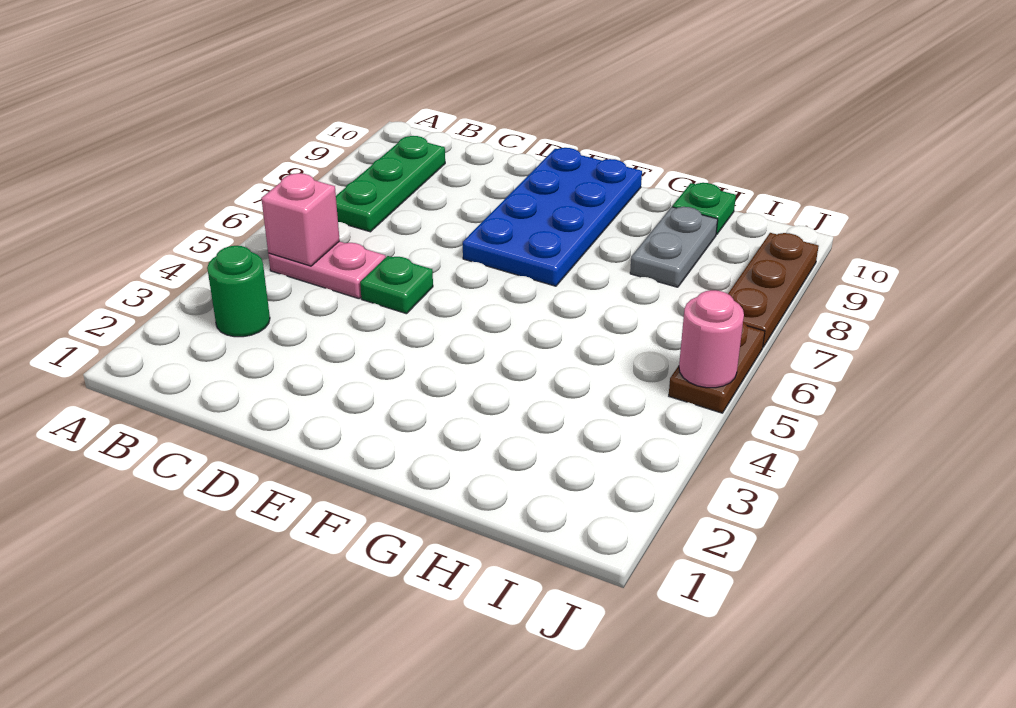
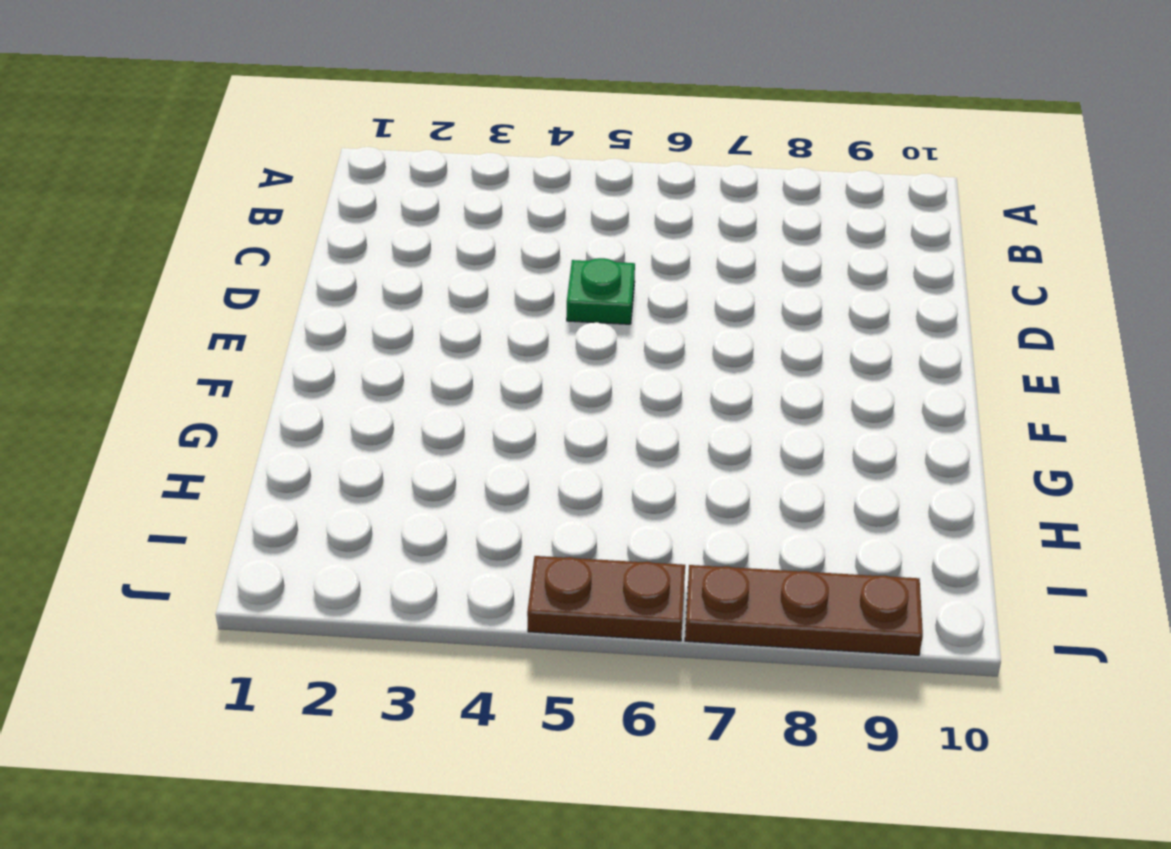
none -> green round brick B3 level 1
none -> pink plate B5:C5 level 1

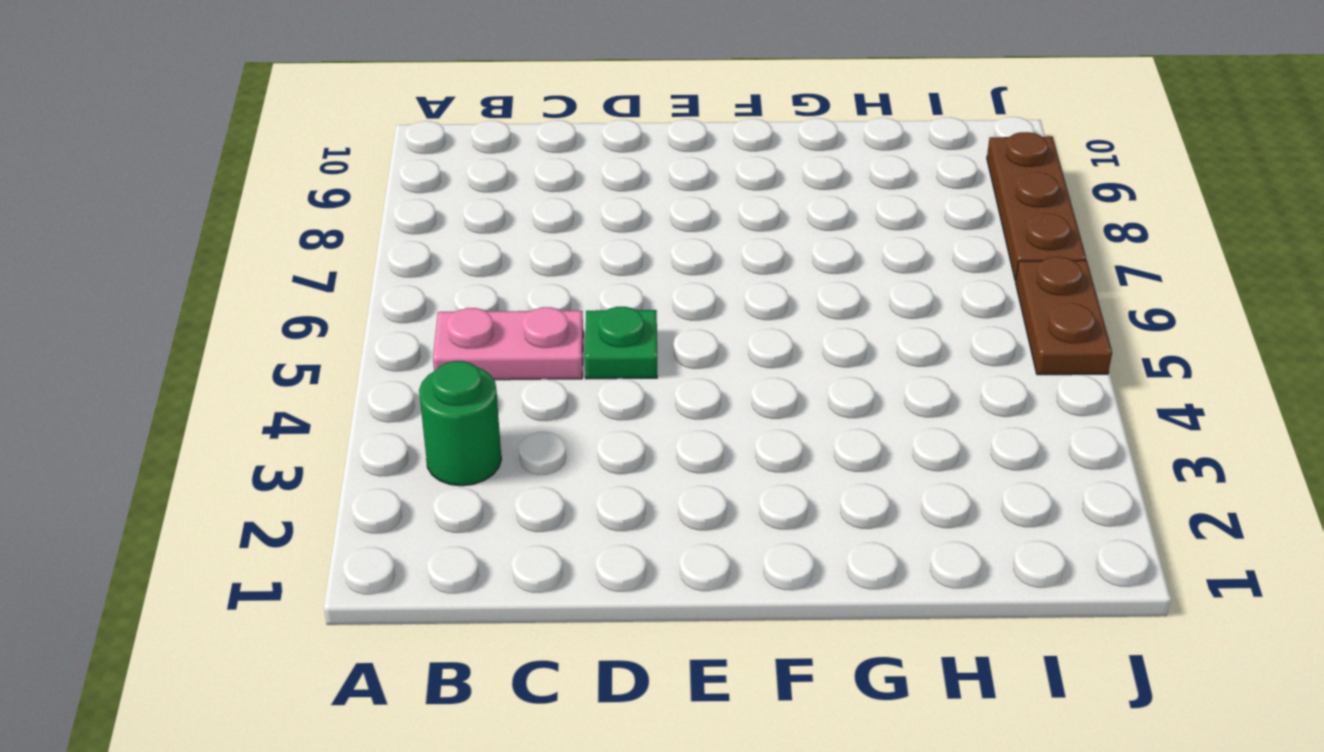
none -> green plate B7:B9 level 1
none -> blue plate E7:F10 level 1

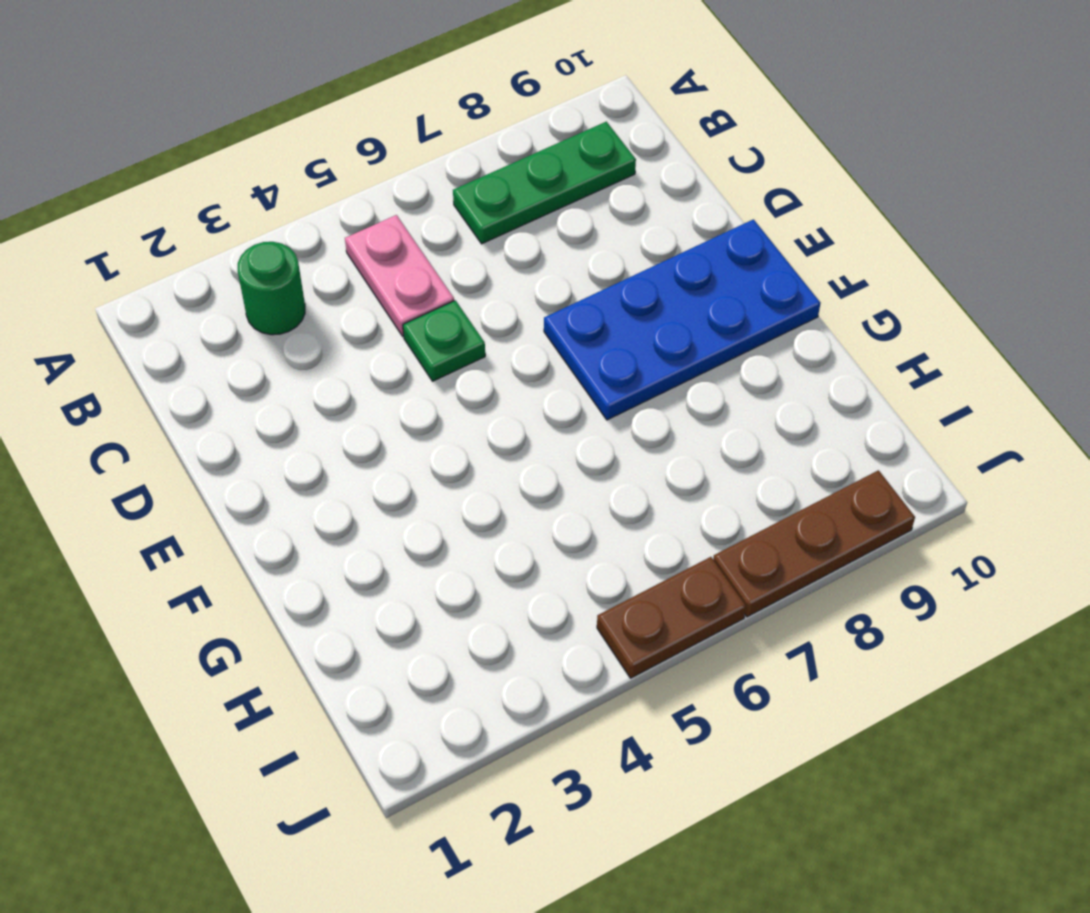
none -> grey plate H8:H9 level 1
none -> green plate H10 level 1

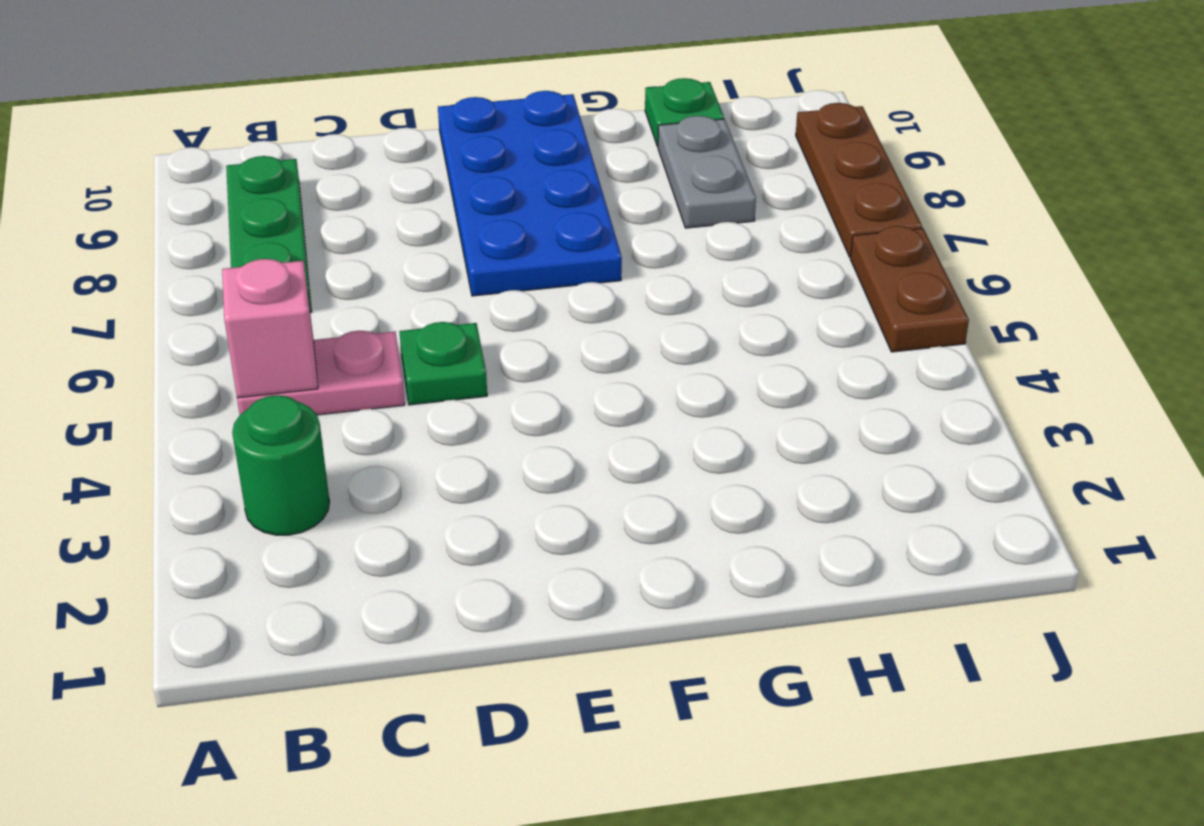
none -> pink round brick J5 level 2

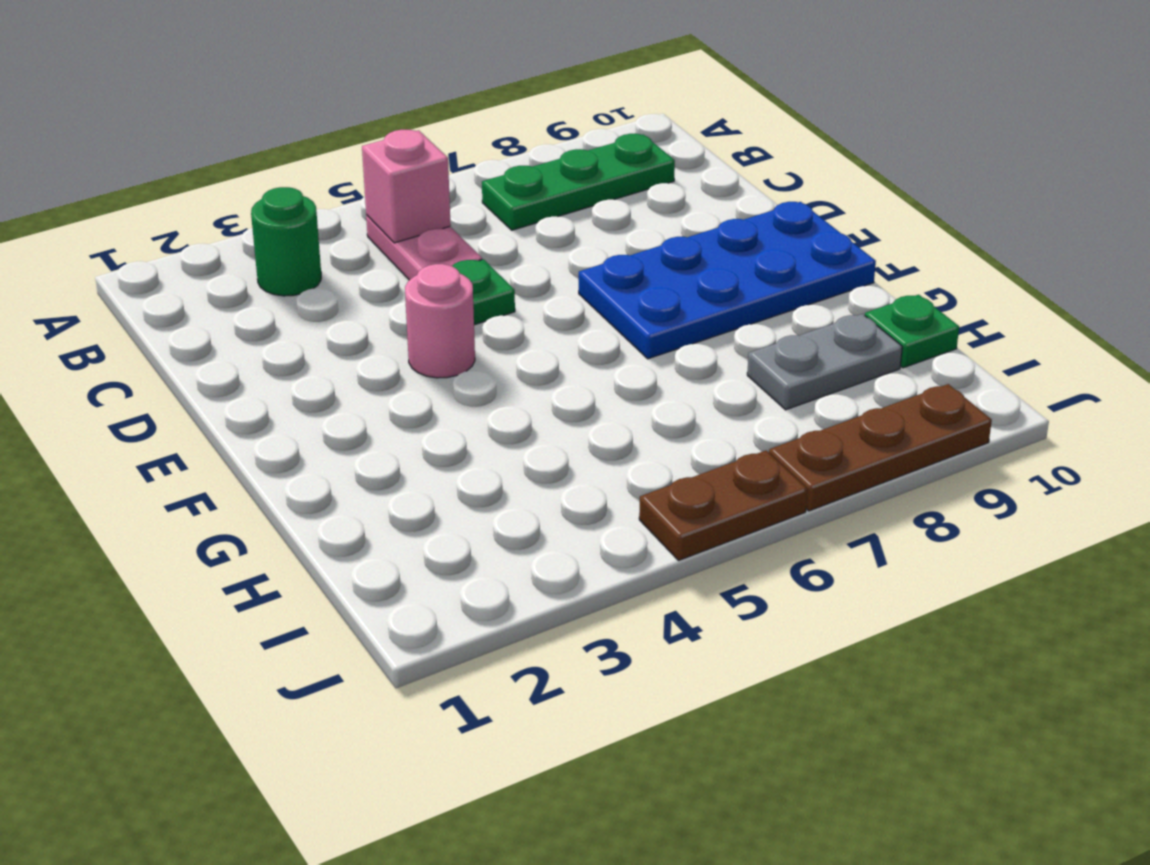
pink round brick E4 level 1 -> pink round brick J5 level 2

